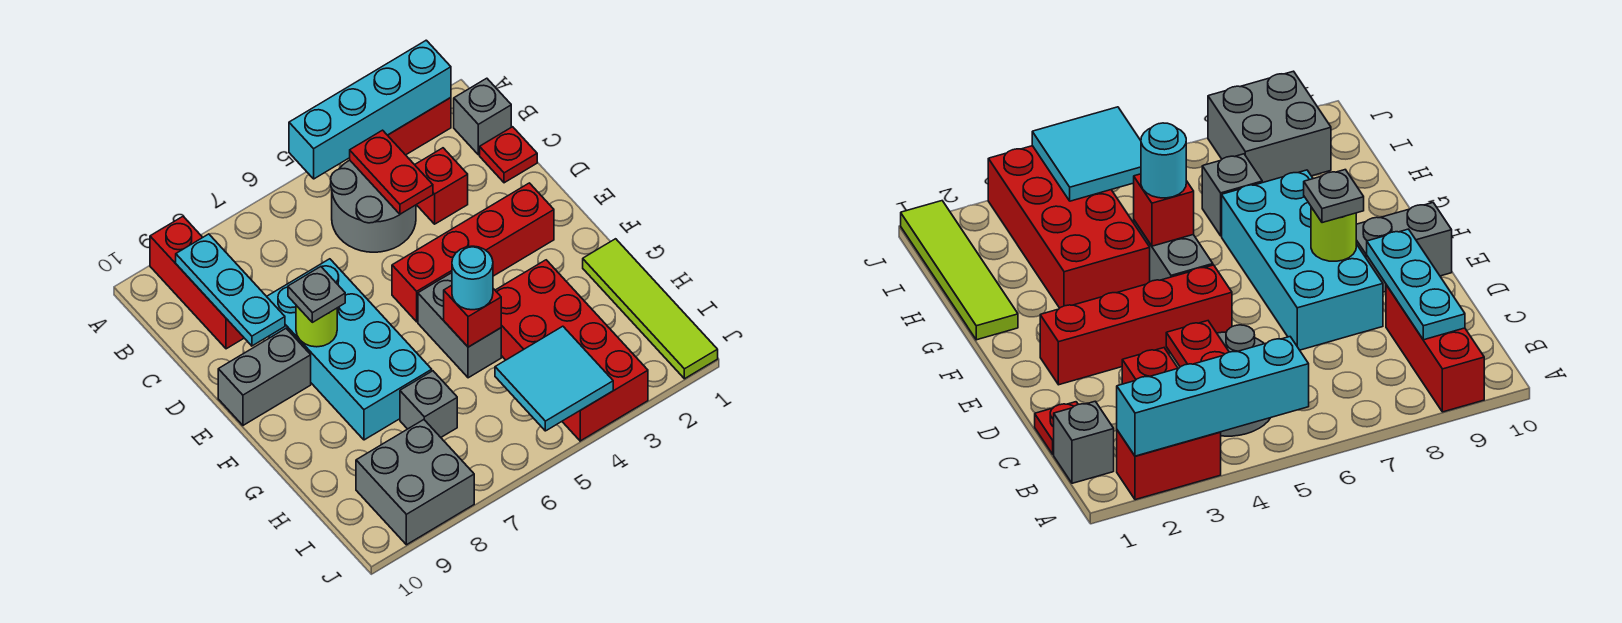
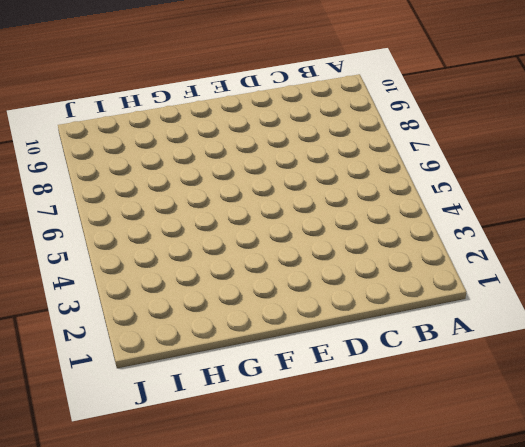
none -> red brick A2:A3 level 1
none -> red brick A9:C9 level 1
none -> grey brick B1 level 1

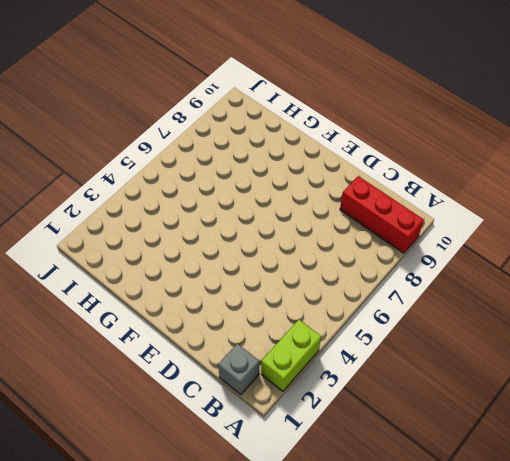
lime brick A2:A3 level 1 -> red brick A2:A3 level 1
none -> grey round brick B4:C5 level 1
none -> red plate C1 level 1
none -> red brick C3 level 1

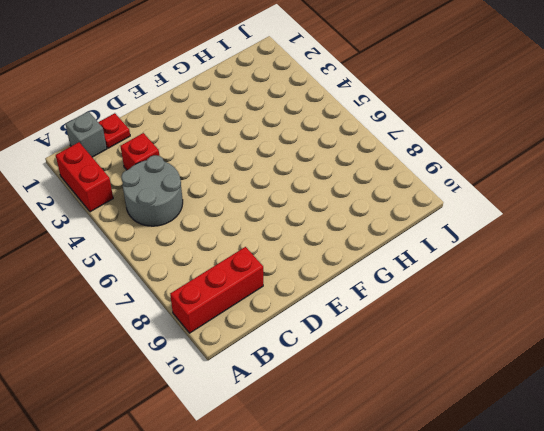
none -> cyan brick D7:G8 level 1
none -> red brick E2:E5 level 1
none -> grey brick E9:E10 level 1

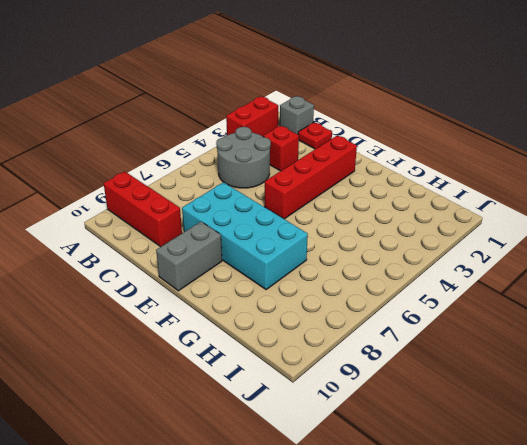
none -> grey brick F5:G5 level 1
none -> lime tile G1:J1 level 1
none -> red brick G3:J4 level 1

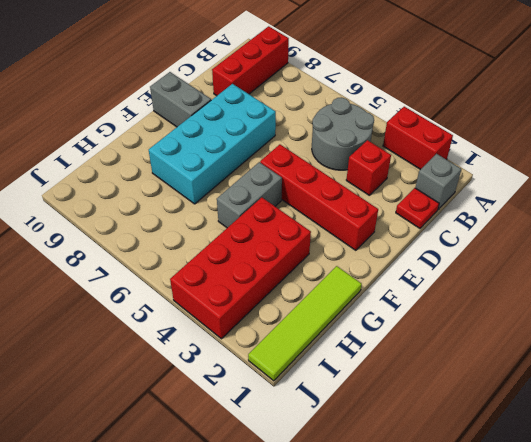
none -> grey brick H7 level 1
none -> grey brick I8:J9 level 1
none -> cyan brick A2:A5 level 2

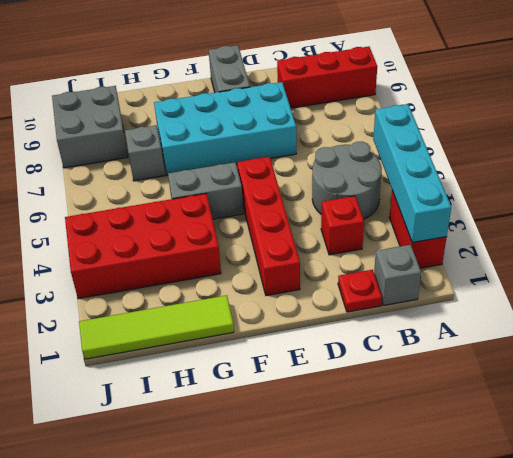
none -> red plate B4:C4 level 2
none -> cyan plate B9:D9 level 2
none -> lime round brick E8 level 2

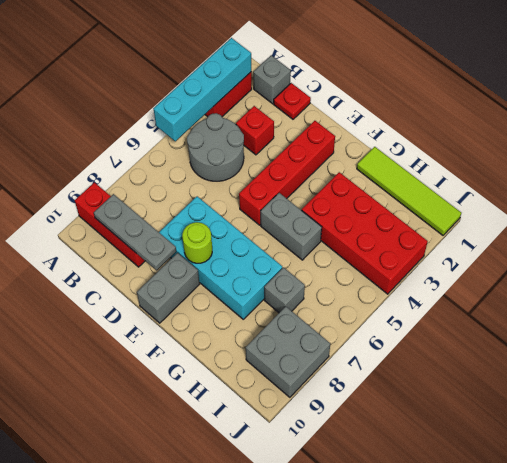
grey plate B9:D9 level 2 -> cyan plate B9:D9 level 2
none -> red plate B4:C4 level 2
none -> red brick G5 level 2
none -> cyan tile I4:J5 level 2

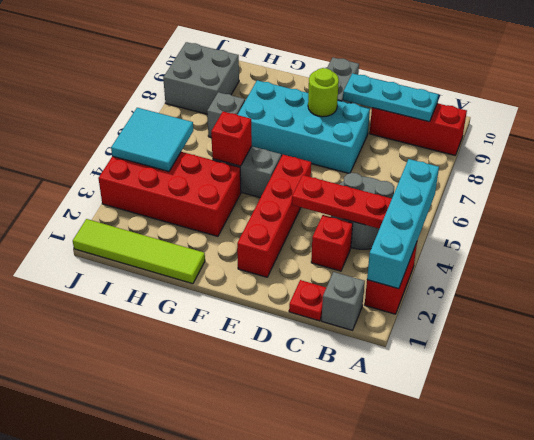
red plate B4:D4 level 2 -> red plate B4:C4 level 2
none -> grey plate E8 level 3
none -> cyan round brick G5 level 3

